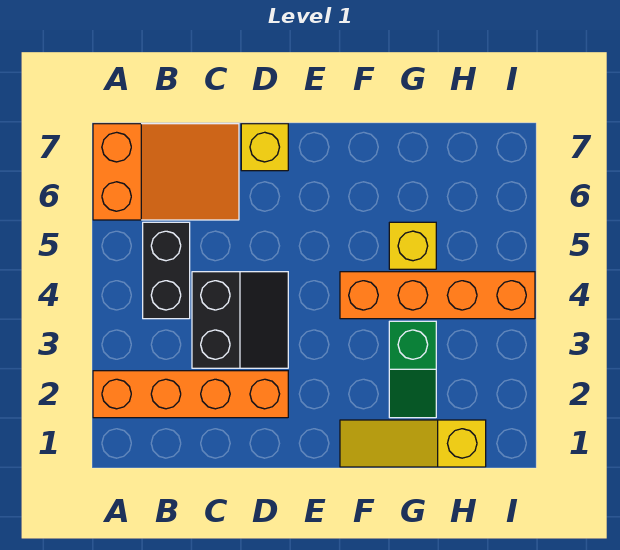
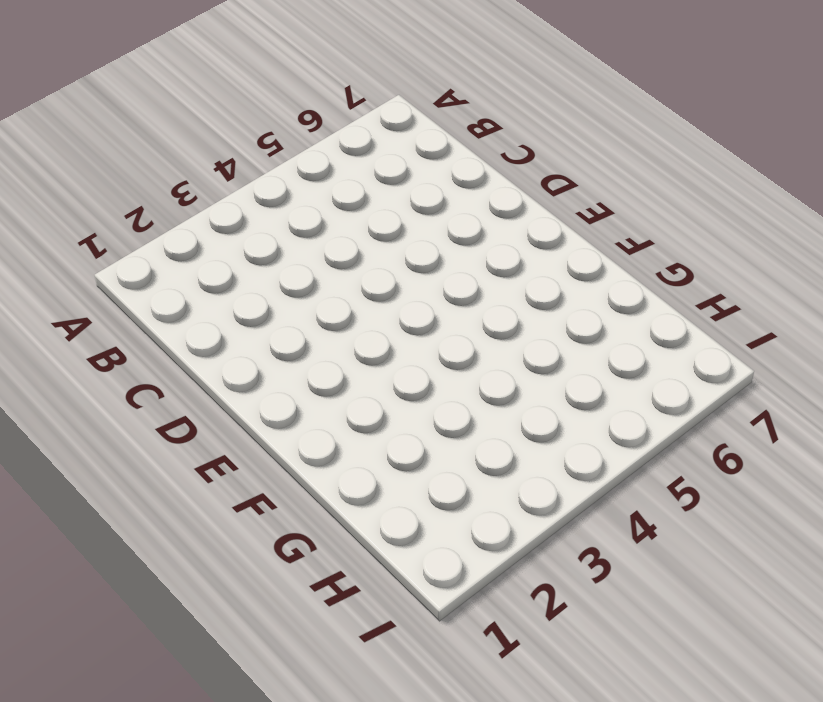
none -> orange brick A2:D2 level 1
none -> orange slope A6:C7 level 1 top A

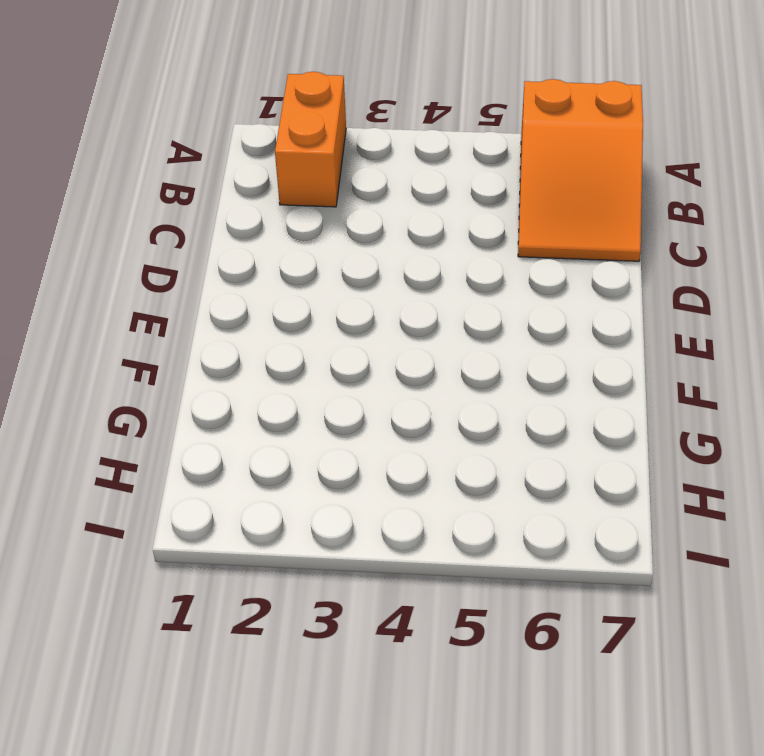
orange brick A2:B2 level 1 -> orange brick A2:D2 level 1
none -> black brick B4:B5 level 1
none -> black slope C3:D4 level 1 top C

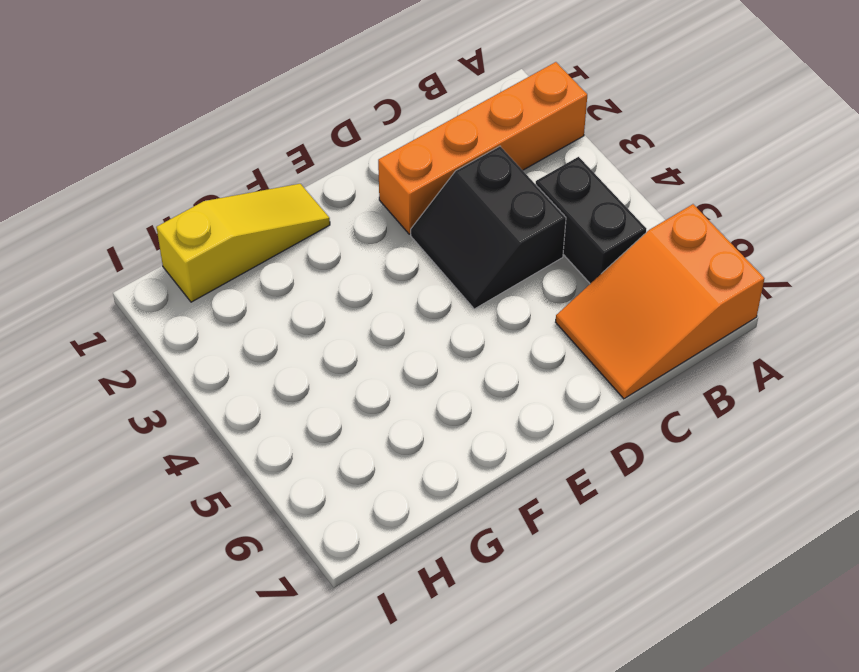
none -> yellow brick D7 level 1
none -> orange brick F4:I4 level 1

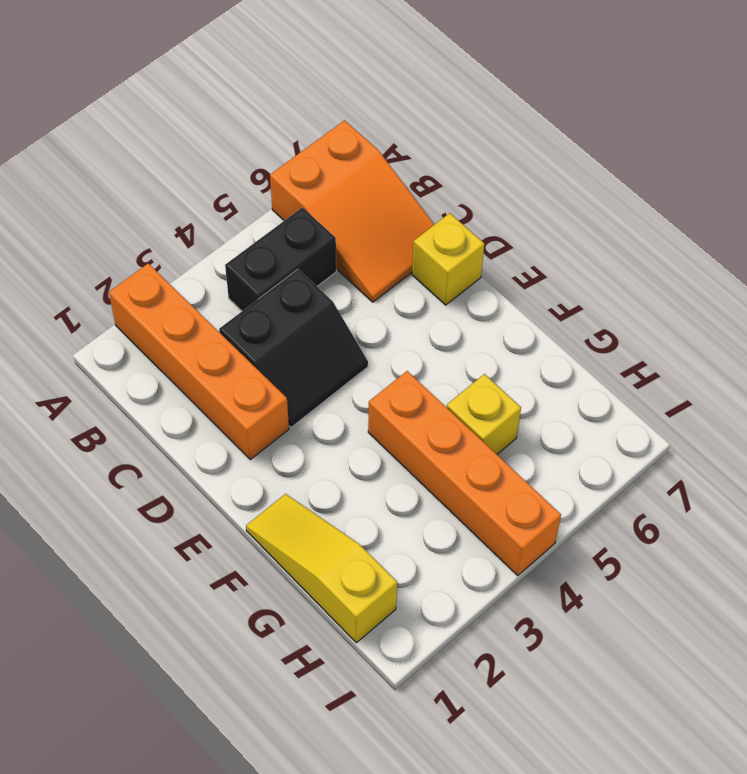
none -> green slope G2:G3 level 1 top 3

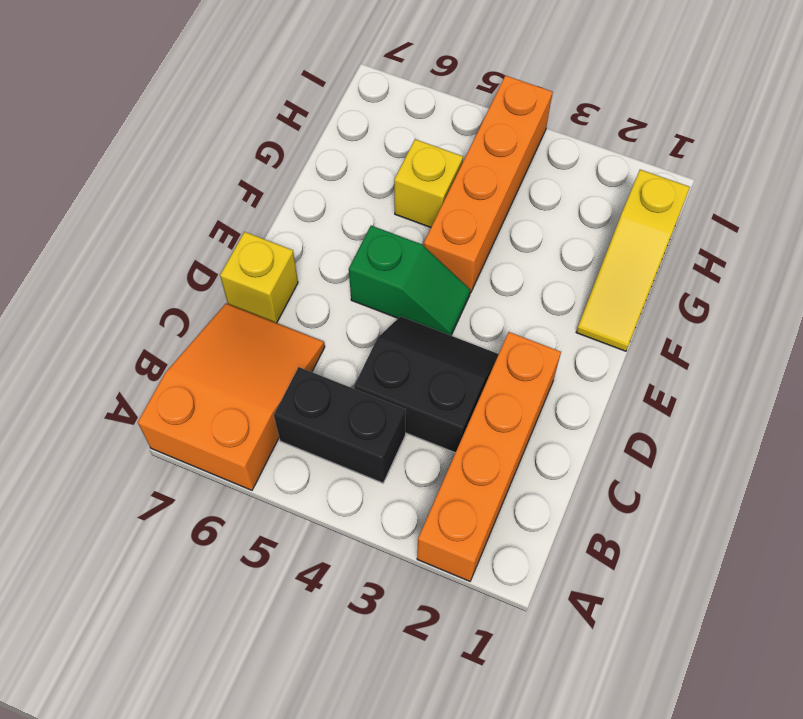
green slope E4:E5 level 1 top 5 -> green slope G2:G3 level 1 top 3

